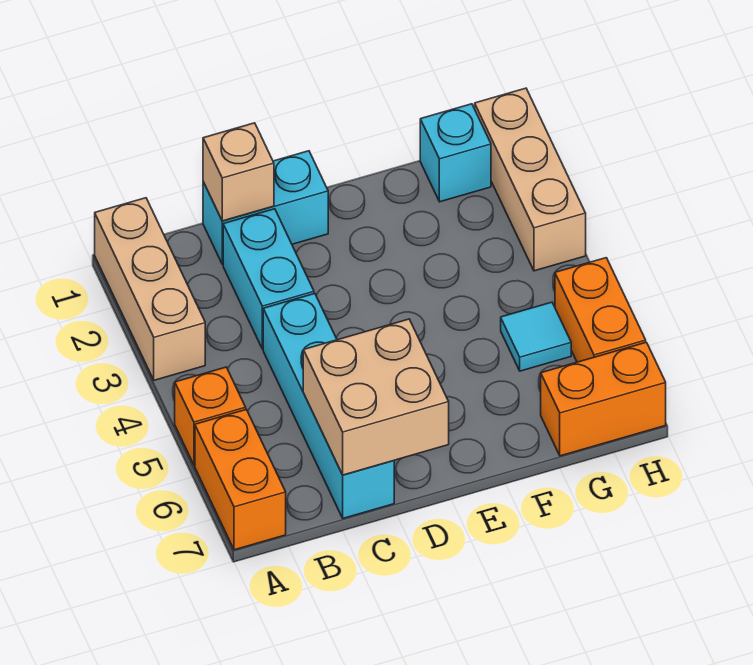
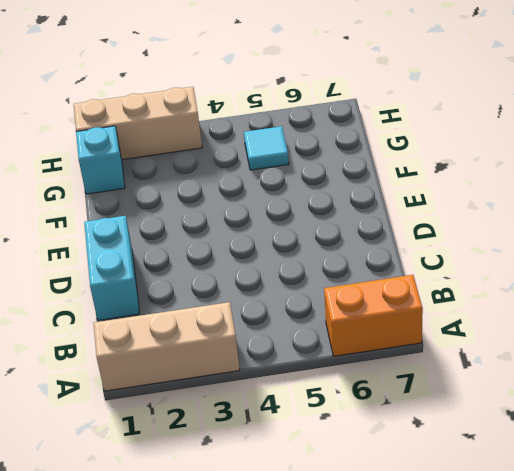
none -> orange brick A5 level 1
none -> cyan brick C2:C3 level 1
none -> cyan brick C4:C7 level 1

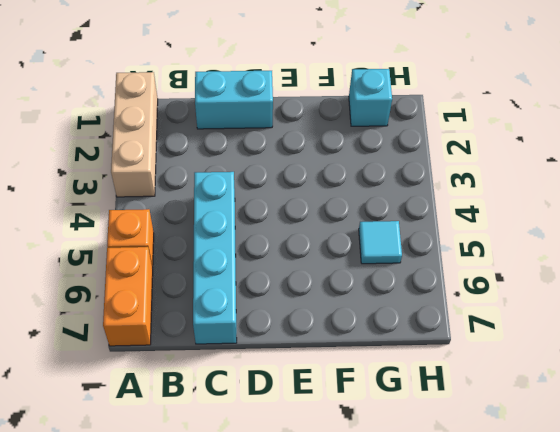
none -> cyan brick C2:C3 level 1
none -> orange brick G7:H7 level 1
none -> tan brick H1:H3 level 1

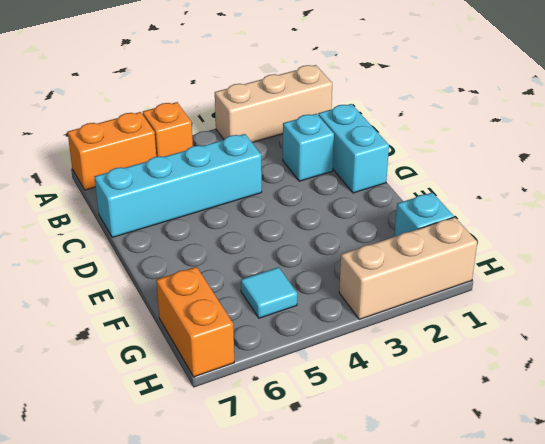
cyan brick C2 level 1 -> cyan brick C2:C3 level 1
none -> orange brick H5:H6 level 1
none -> tan brick C1 level 2
none -> tan brick C6:D7 level 2

